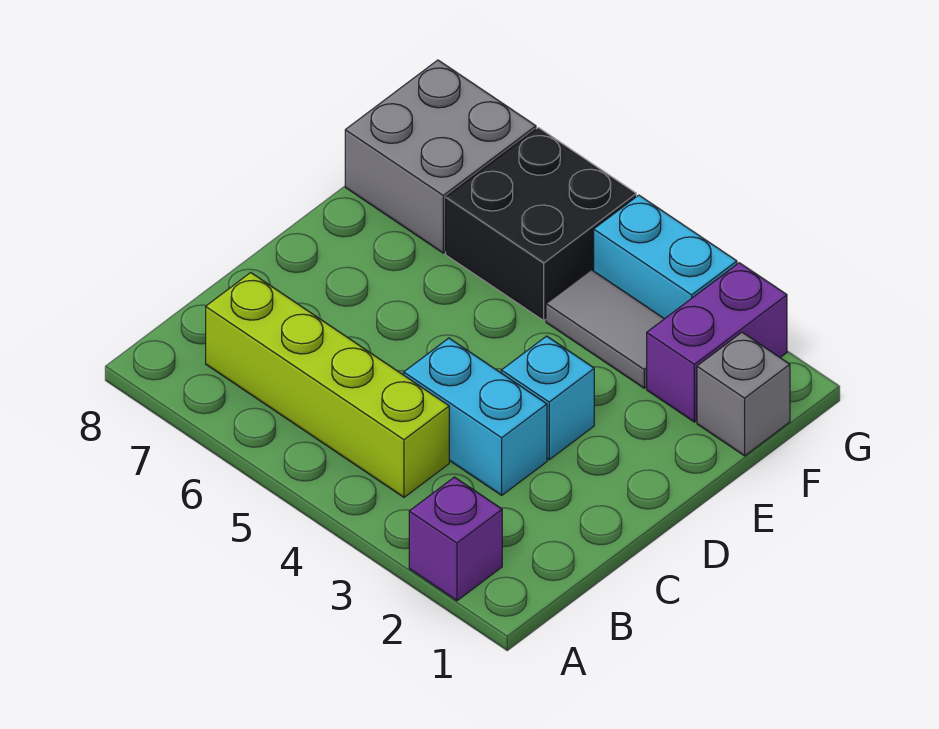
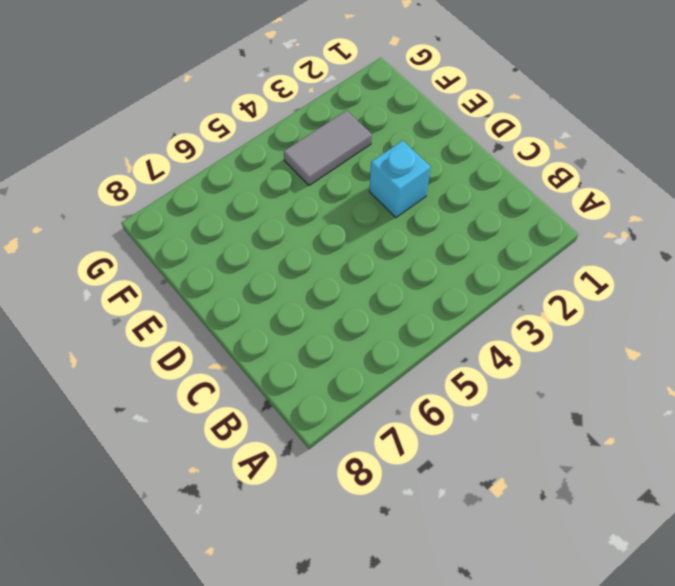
none -> purple brick A2 level 1
none -> lime brick B4:B7 level 1

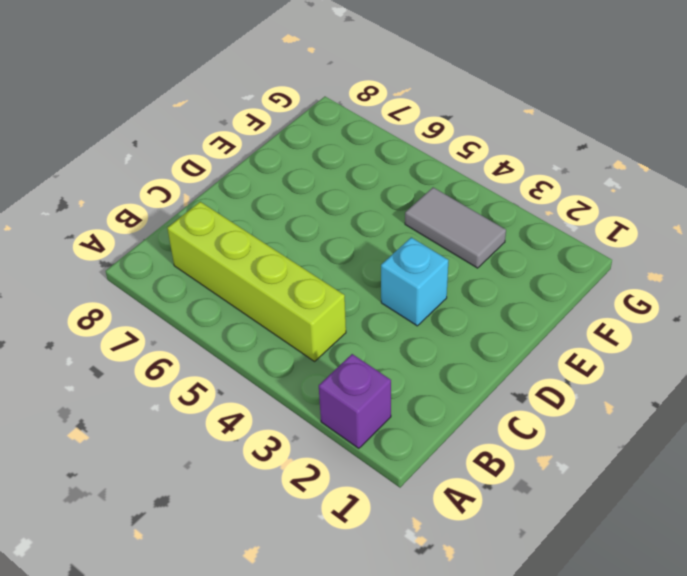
none -> cyan brick C3:C4 level 1
none -> grey brick F1 level 1

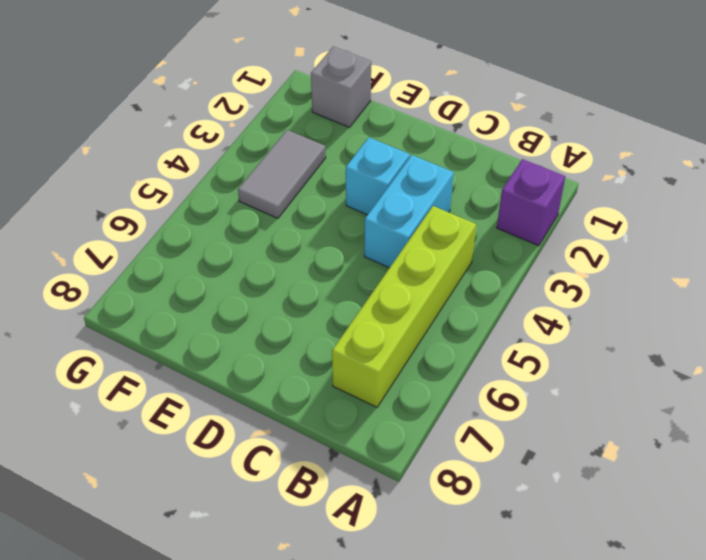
none -> purple brick F2:G2 level 1
none -> black brick F5:G6 level 1

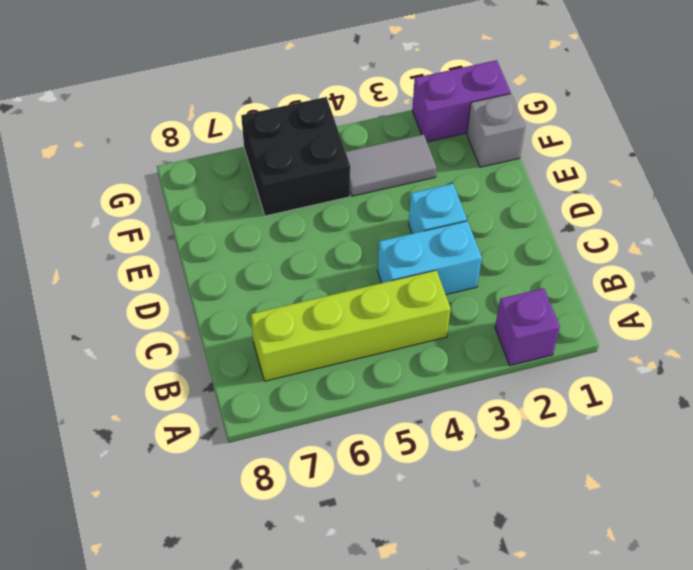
purple brick G1:G2 level 1 -> purple brick F2:G2 level 1
none -> grey brick F7:G8 level 1
none -> cyan brick G3:G4 level 1

